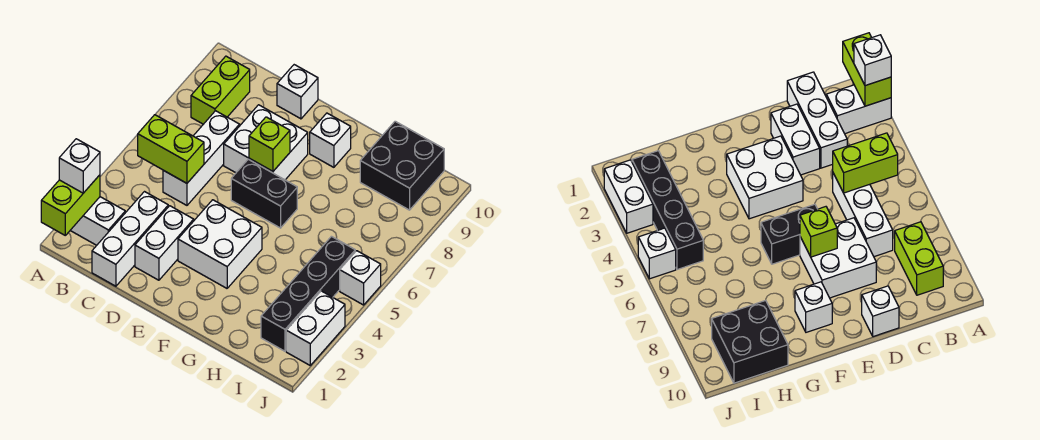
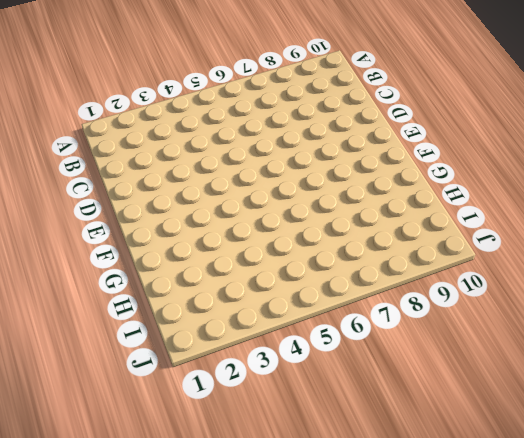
none -> white brick A2:B2 level 1
none -> lime brick B8:B9 level 1
none -> white brick C1:C3 level 1

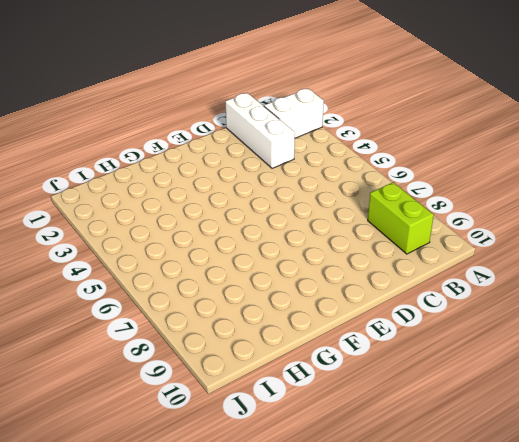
none -> white brick C5:C7 level 1
none -> white brick D2:D3 level 1
none -> white brick D7:E8 level 1

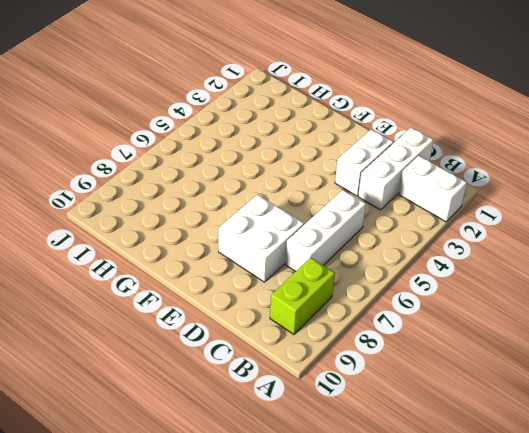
none -> white brick D10 level 1
none -> white brick E3:F4 level 1
none -> black brick E6:F6 level 1

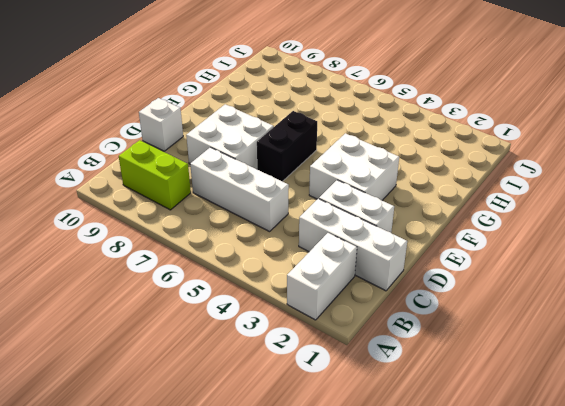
none -> white brick F9 level 1
none -> black brick H9:I10 level 1
none -> black brick I2:I5 level 1

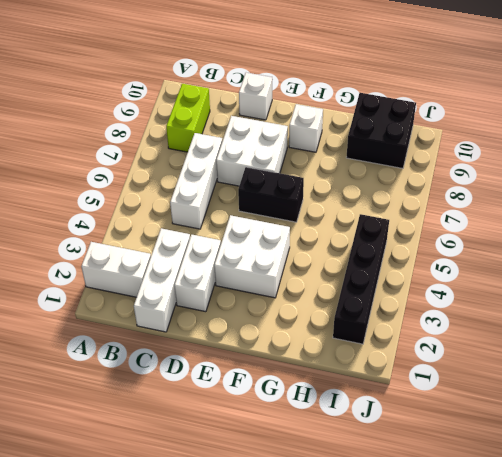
none -> white brick J2:J3 level 1
none -> white brick J5 level 1
none -> lime brick A1:A2 level 2

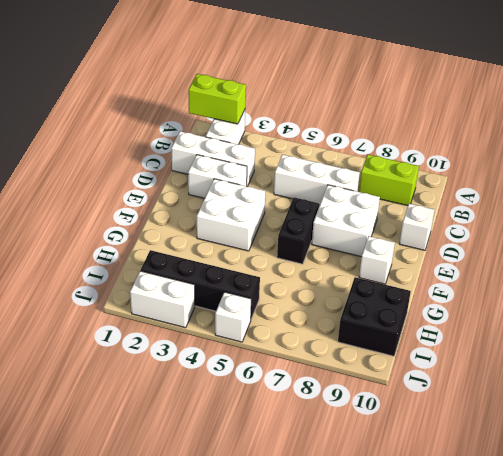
none -> lime brick B5:C5 level 2
none -> lime brick E7 level 2
none -> white brick A2 level 3

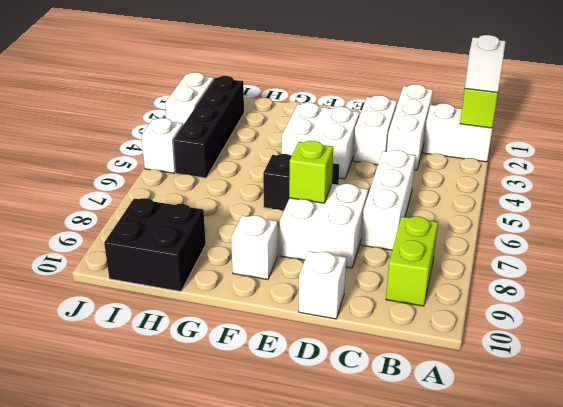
none -> lime brick B5:C5 level 2

